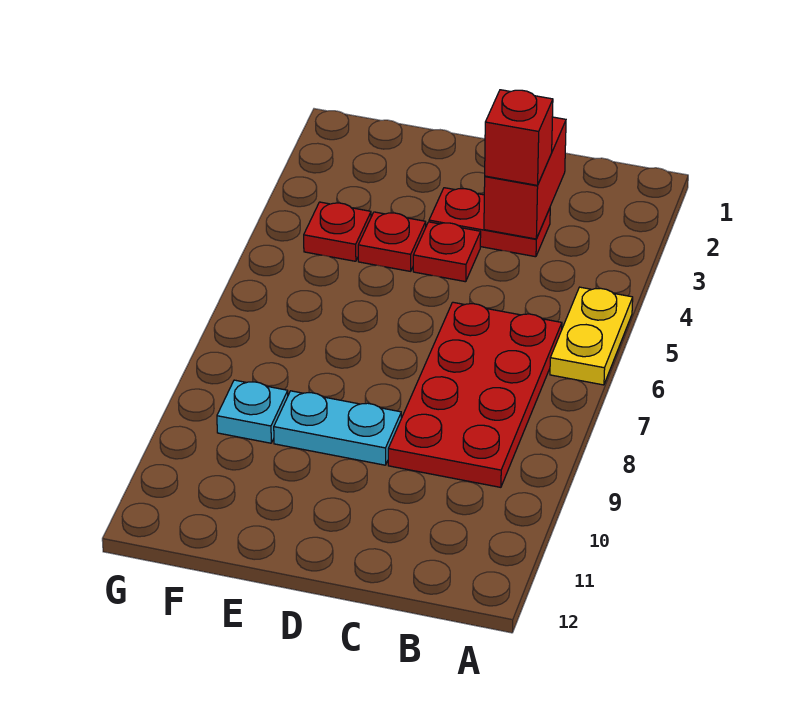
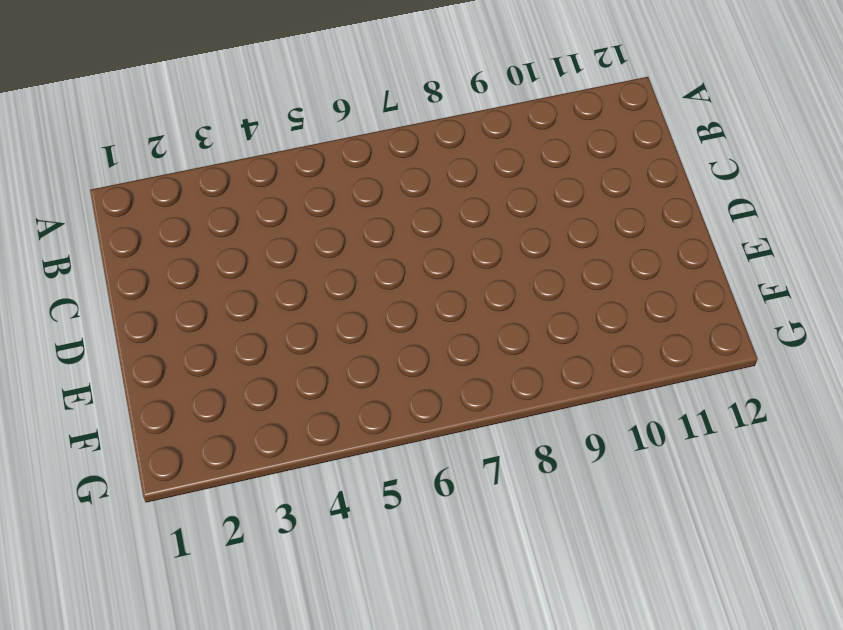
none -> yellow plate A5:A6 level 1
none -> red plate B6:C9 level 1

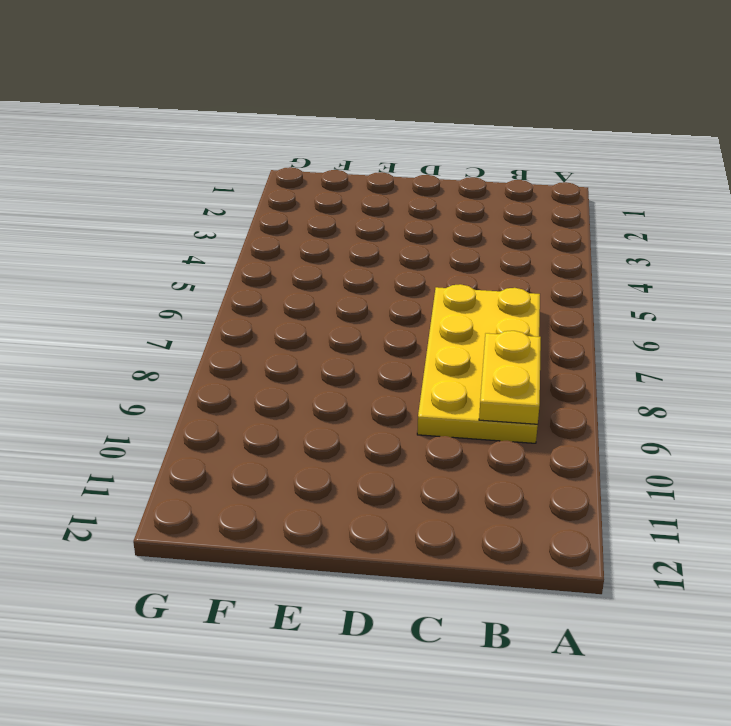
yellow plate B6:C9 level 1 -> red plate B6:C9 level 1
yellow plate B8:B9 level 2 -> yellow plate A5:A6 level 1
none -> red plate C3:D3 level 1
none -> red plate D4 level 1

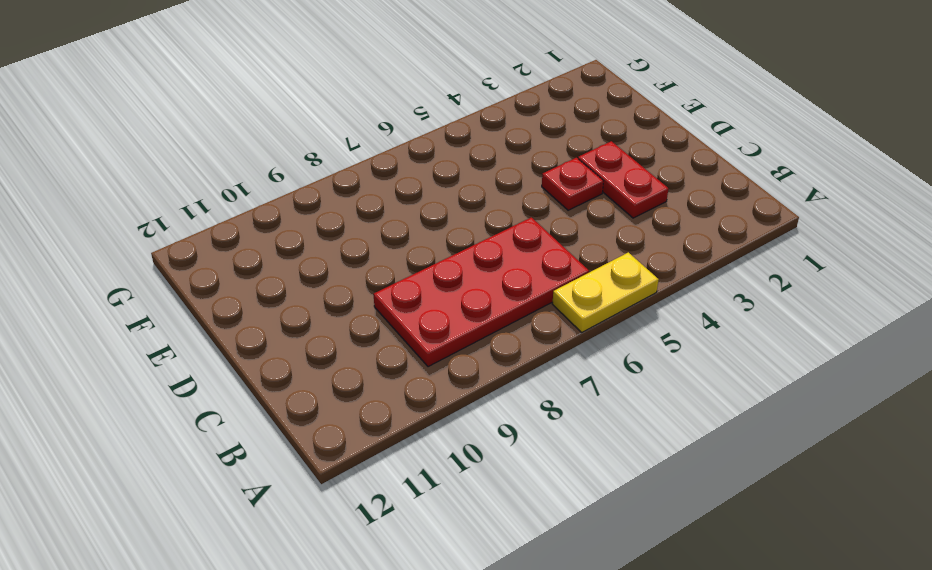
none -> cyan plate D9:E9 level 1
none -> red plate E4 level 1

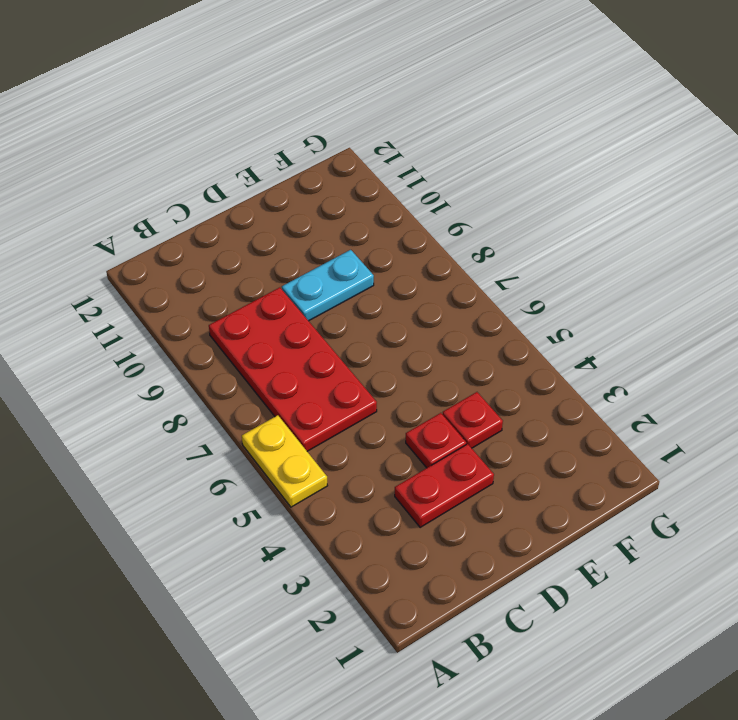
none -> red plate F4 level 1
none -> cyan plate F9 level 1

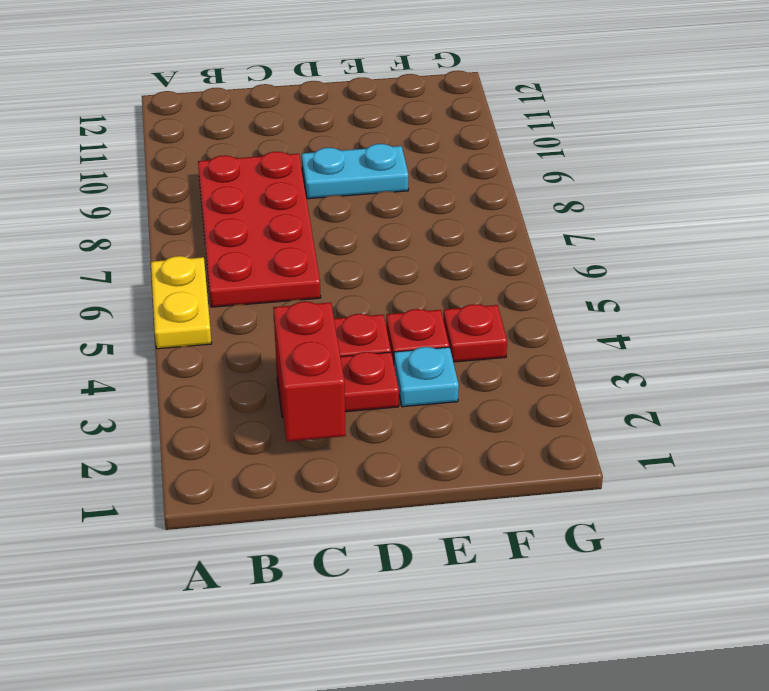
cyan plate E3 level 1 -> cyan plate F9 level 1
none -> red brick C3 level 3

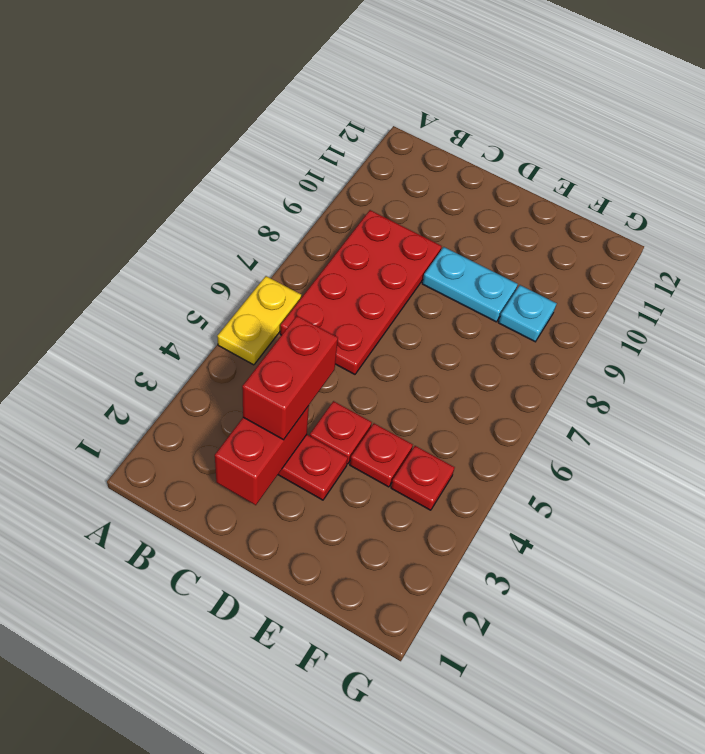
red brick C3:C4 level 3 -> red brick C3 level 3

